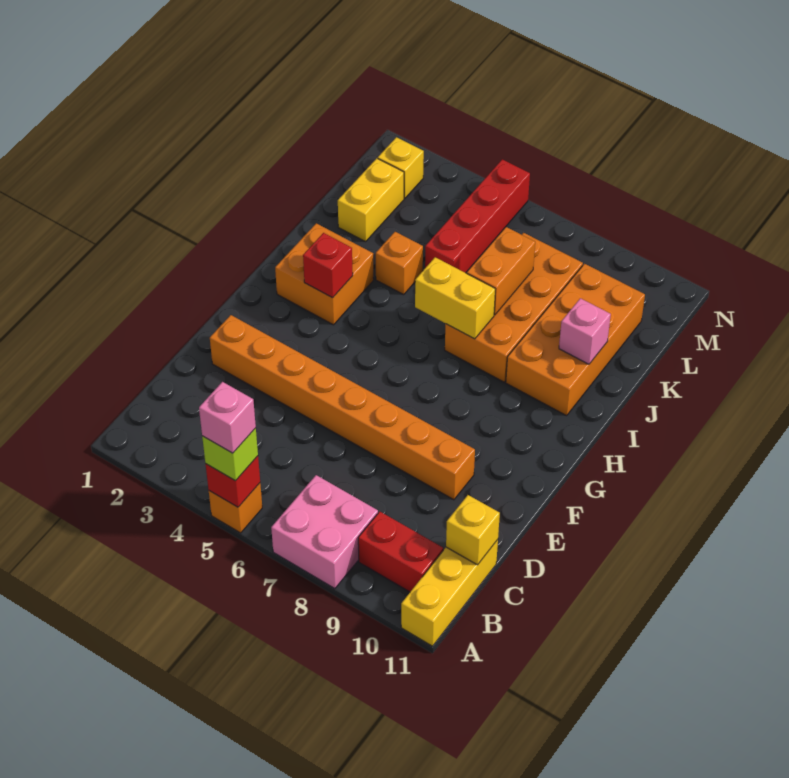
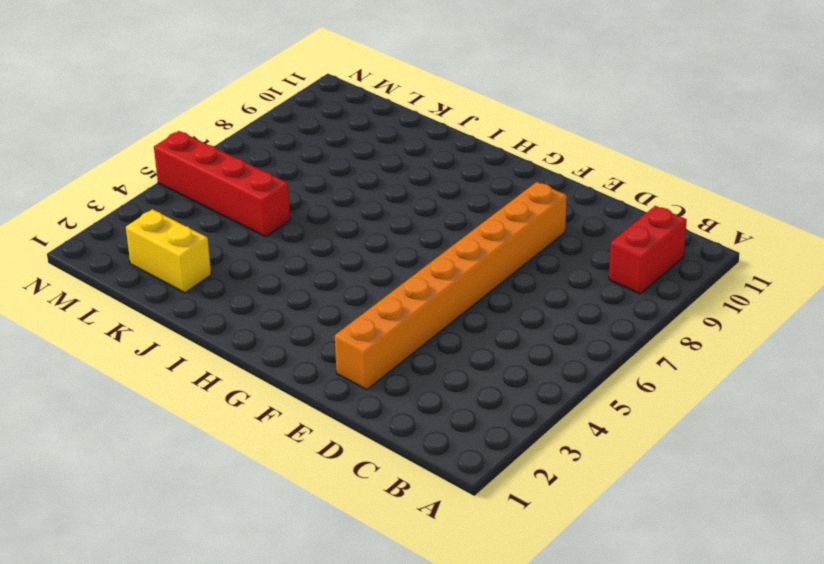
none -> orange brick A5 level 1
none -> pink brick A7:B8 level 1
none -> yellow brick A11:C11 level 1

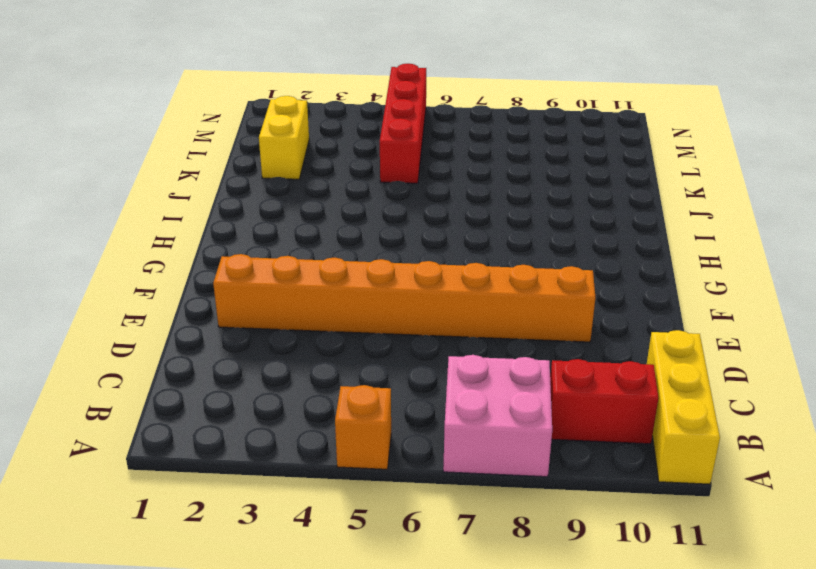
none -> orange brick H2:I3 level 1
none -> orange brick I7:L8 level 1
none -> orange brick I9:L10 level 1

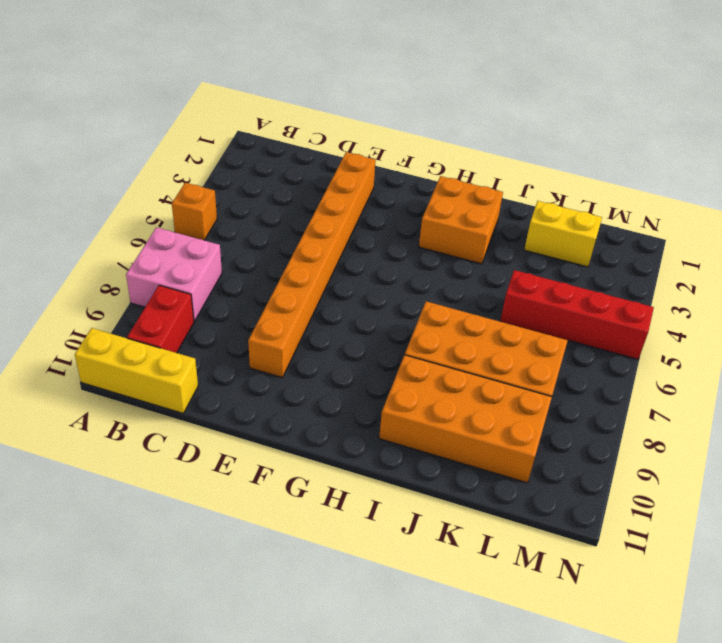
none -> orange brick J4 level 1
none -> yellow brick M2 level 1
none -> red brick A5 level 2

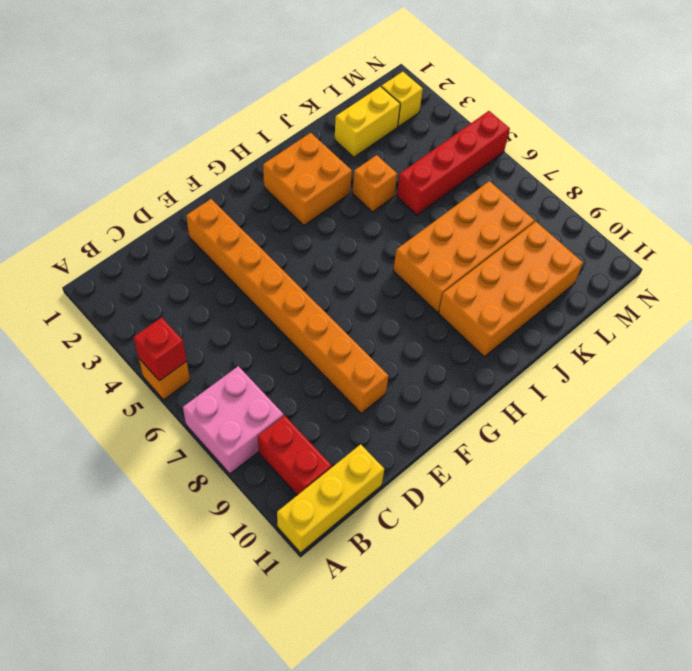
none -> yellow brick C11 level 2
none -> red brick H3 level 2
none -> yellow brick I6:I7 level 2

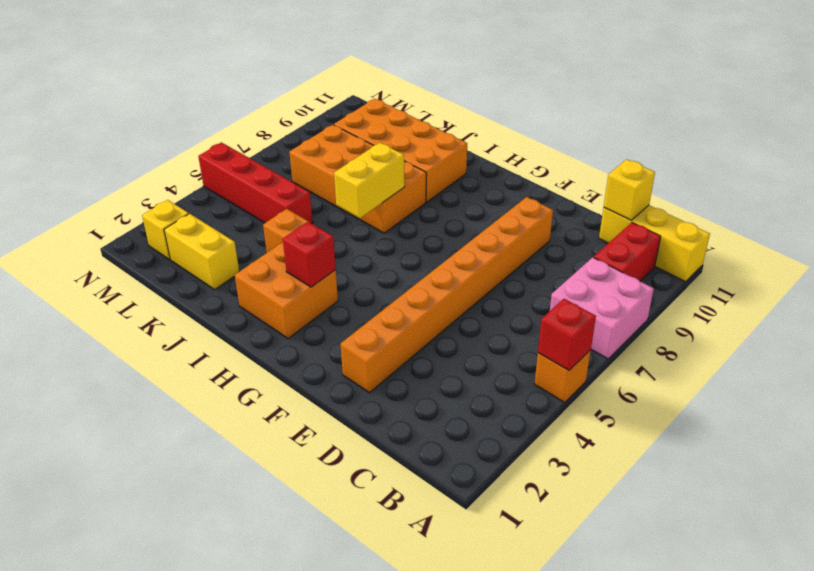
none -> orange brick J7:K7 level 2
none -> pink brick J10 level 2
none -> lime brick A5 level 3

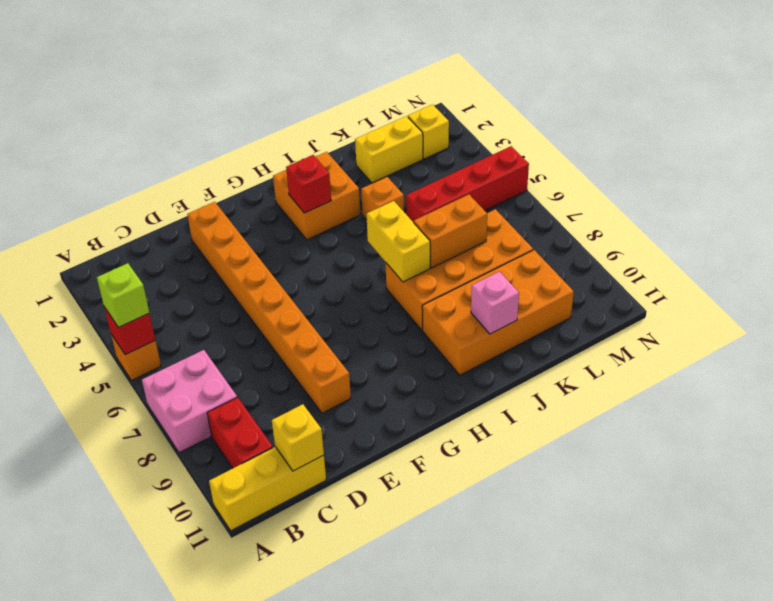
none -> pink brick A5 level 4

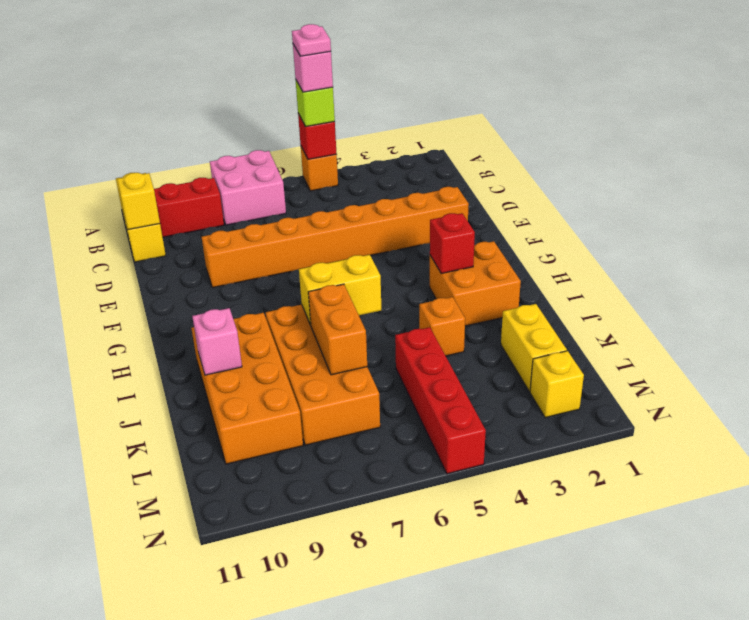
pink plate A5 level 5 -> none

